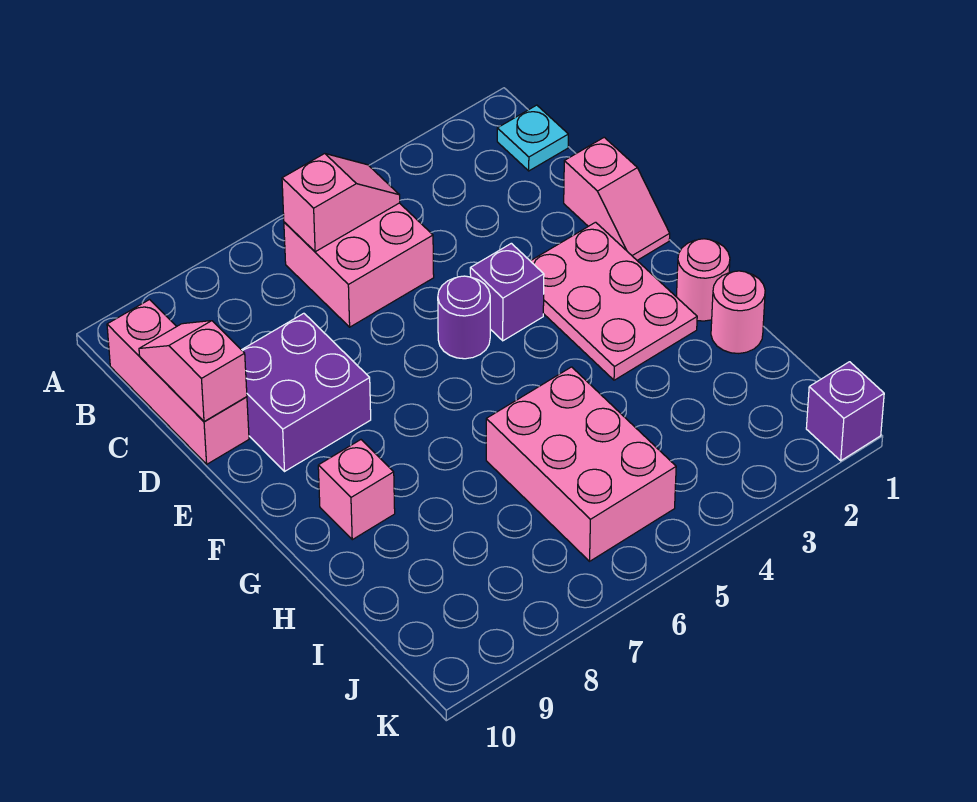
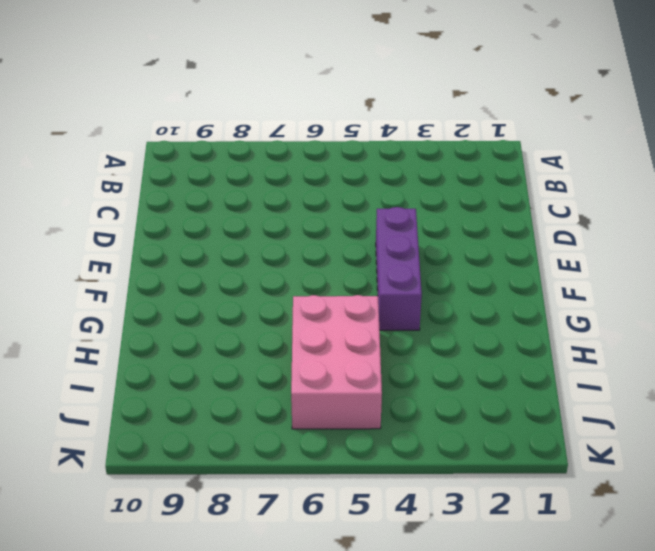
purple brick E4:G4 level 1 -> purple brick E4 level 1
none -> cyan plate B1 level 1
none -> pink brick B5:C6 level 1
none -> pink brick B10:D10 level 1

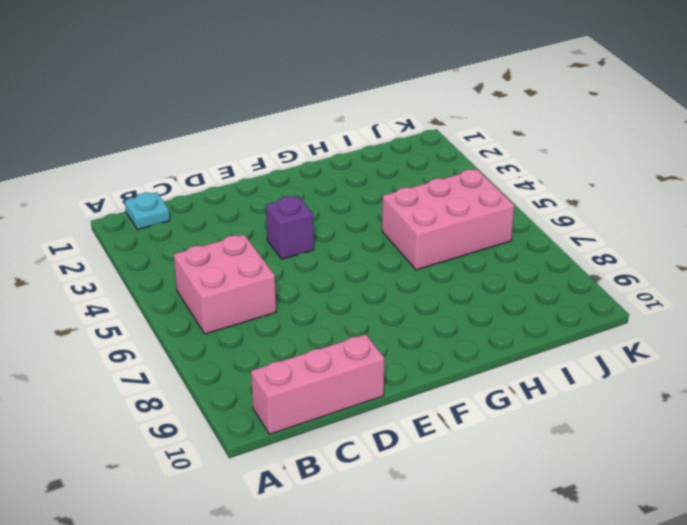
none -> pink slope D1:E1 level 1 top D
none -> purple brick D8:E9 level 1
none -> pink plate E2:G3 level 1

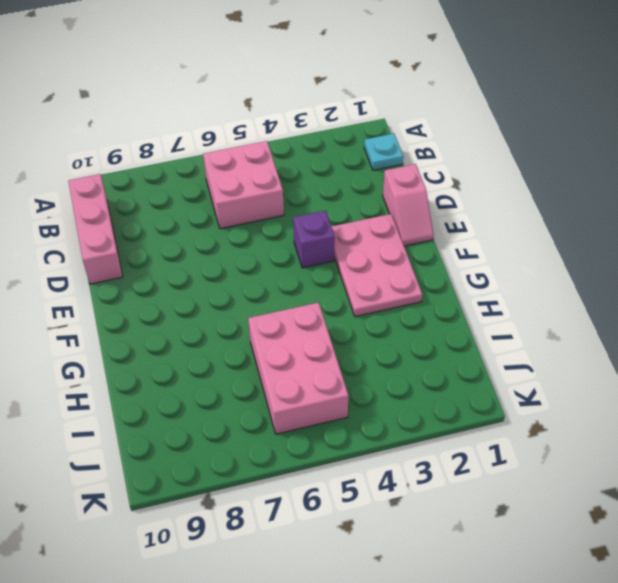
none -> purple brick D8:E9 level 1
none -> purple round brick E5 level 1
none -> pink round brick G1 level 1

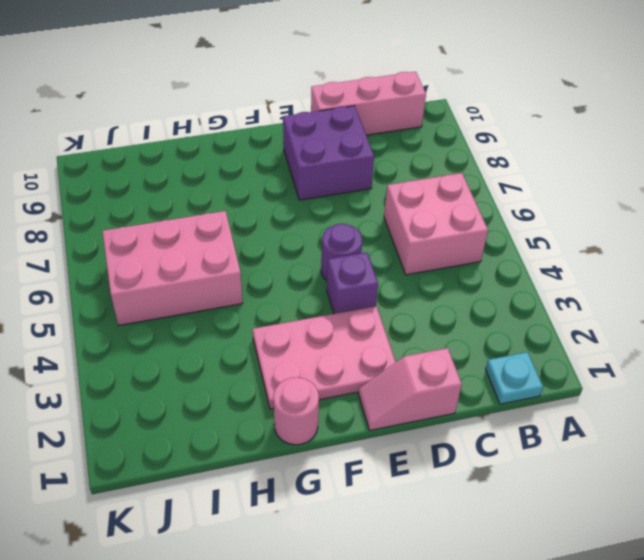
none -> pink brick G9 level 1
none -> pink round brick H1 level 1
none -> purple brick K1 level 1

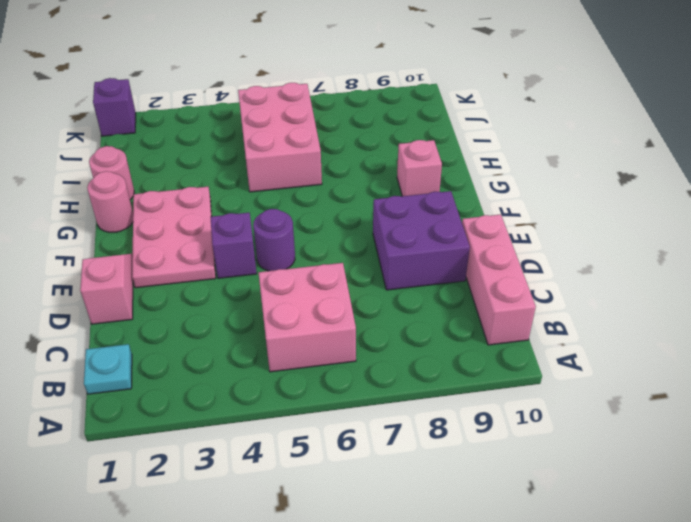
none -> pink slope B5:B6 level 2 top 6
none -> pink slope C10:D10 level 2 top D

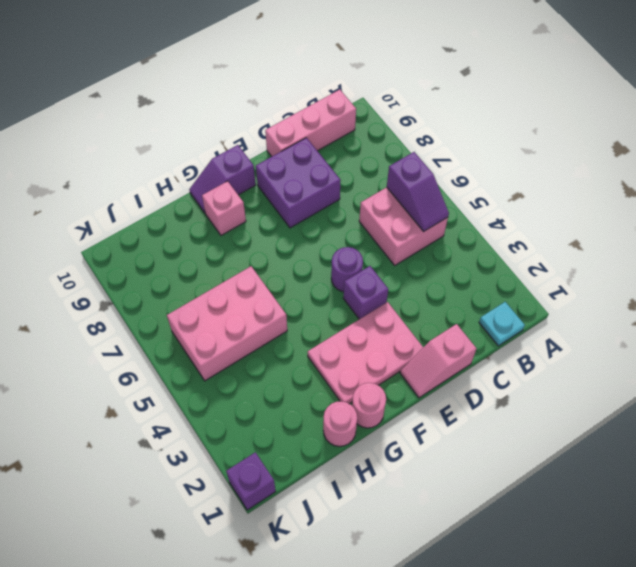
purple slope B5:B6 level 2 top 6 -> pink slope B5:B6 level 2 top 6
purple slope F10:G10 level 1 top F -> none
none -> pink slope C10:D10 level 2 top D

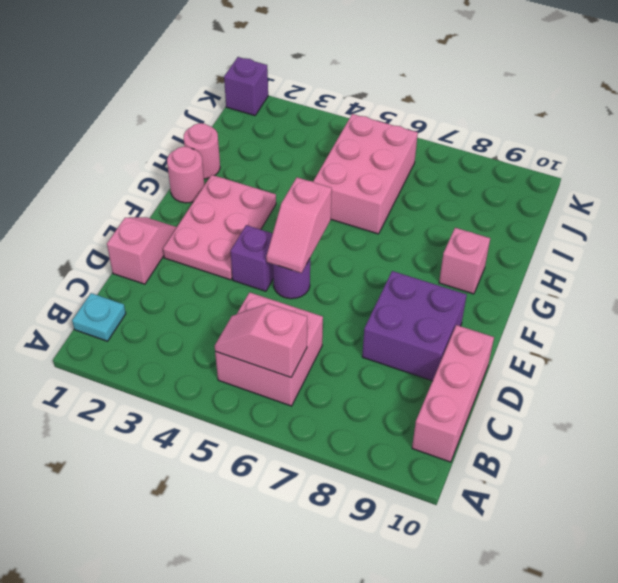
pink slope E5:F5 level 2 top F -> pink slope C10:D10 level 2 top D

